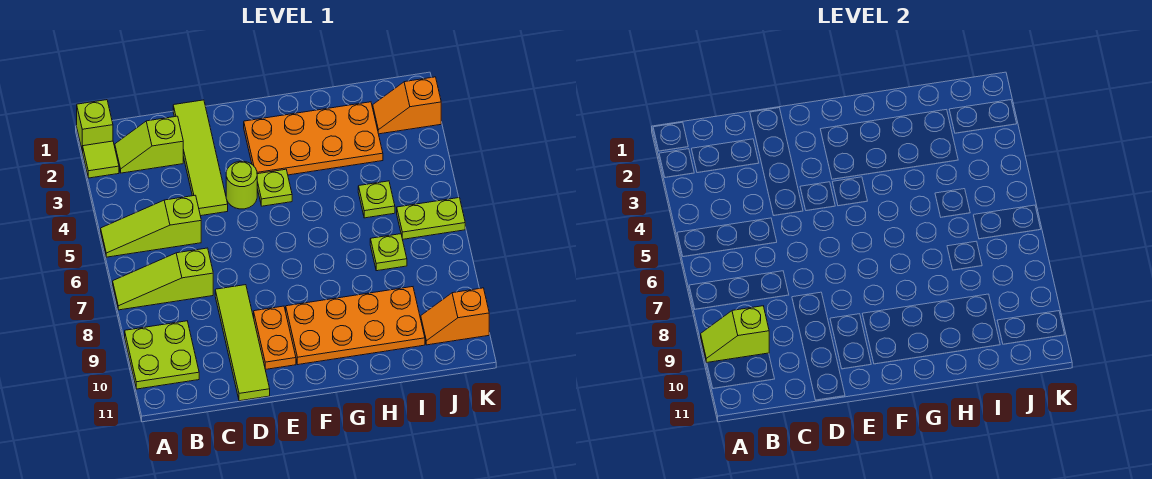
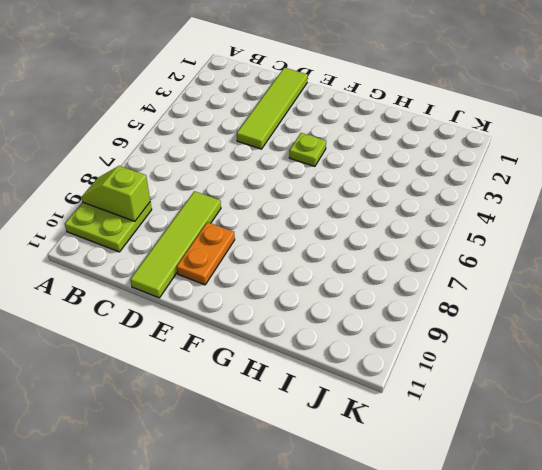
none -> lime brick A1 level 1
none -> lime tile A2 level 1
none -> lime slope A5:C5 level 1 top C

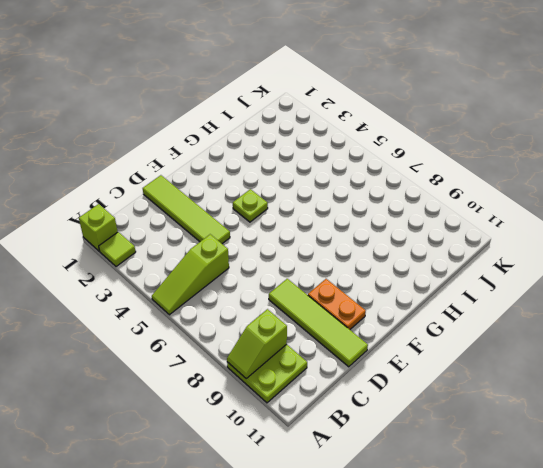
none -> lime slope A7:C7 level 1 top C
none -> lime slope B2:C2 level 1 top C
none -> lime round brick E4 level 1

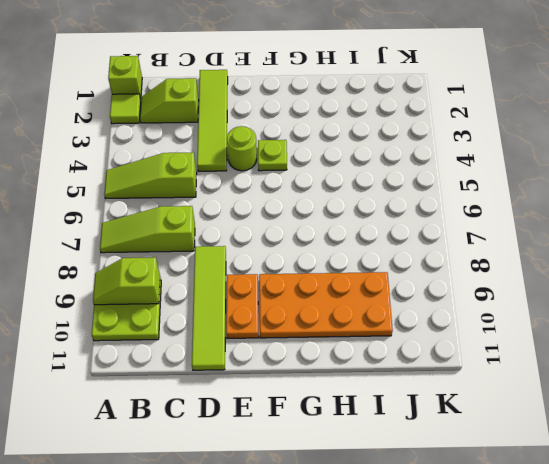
none -> orange plate F2:I3 level 1
none -> lime plate I5 level 1
none -> lime plate I7 level 1

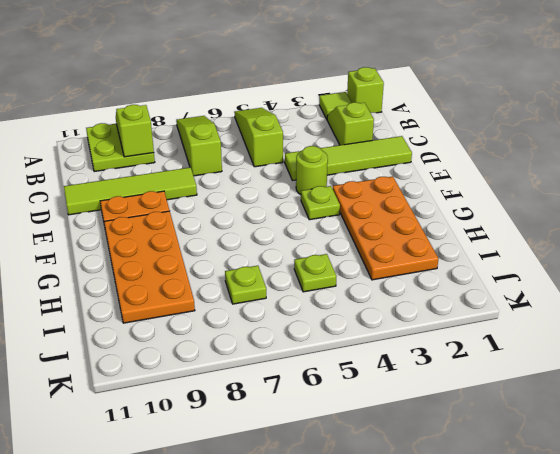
none -> orange slope J2:K2 level 1 top K
none -> lime plate J6:K6 level 1
none -> orange slope J10:K10 level 1 top K

